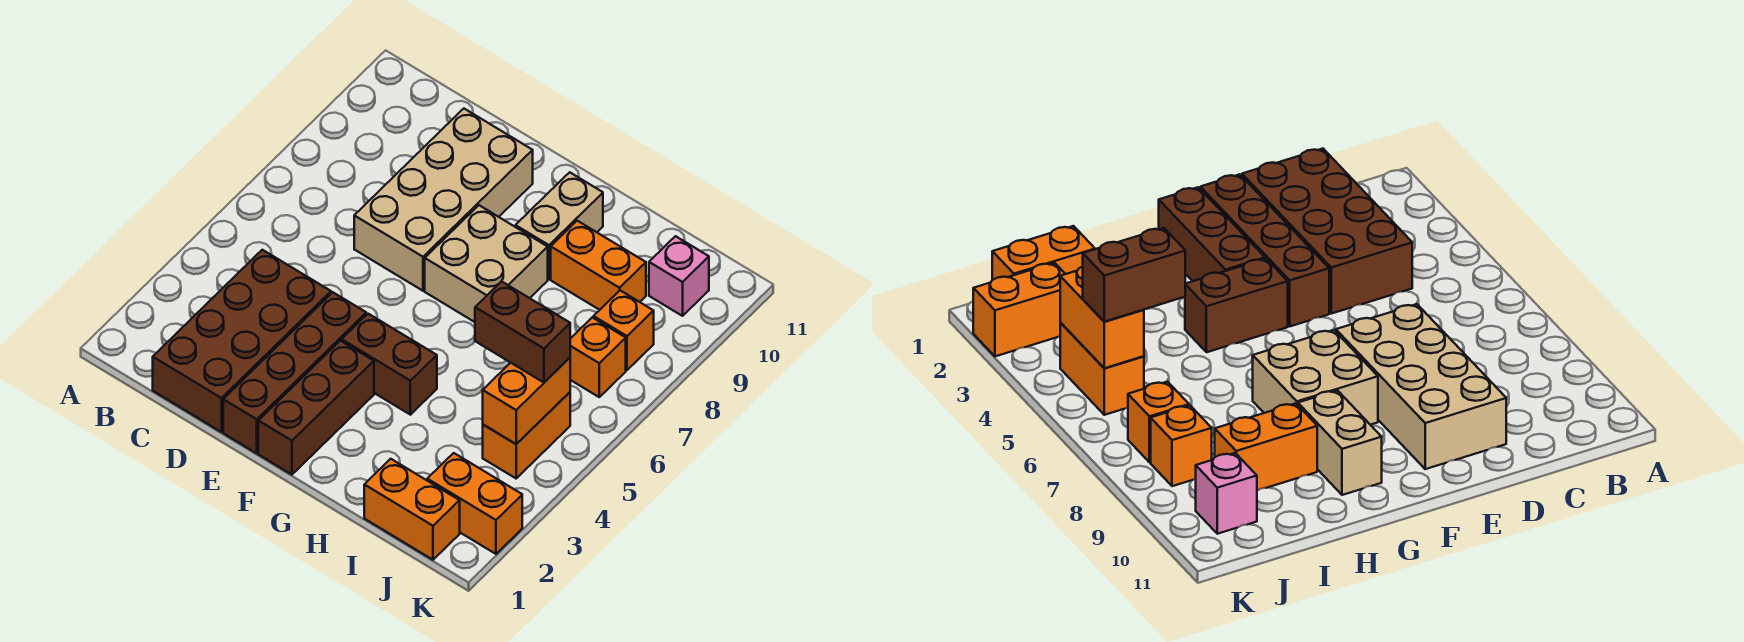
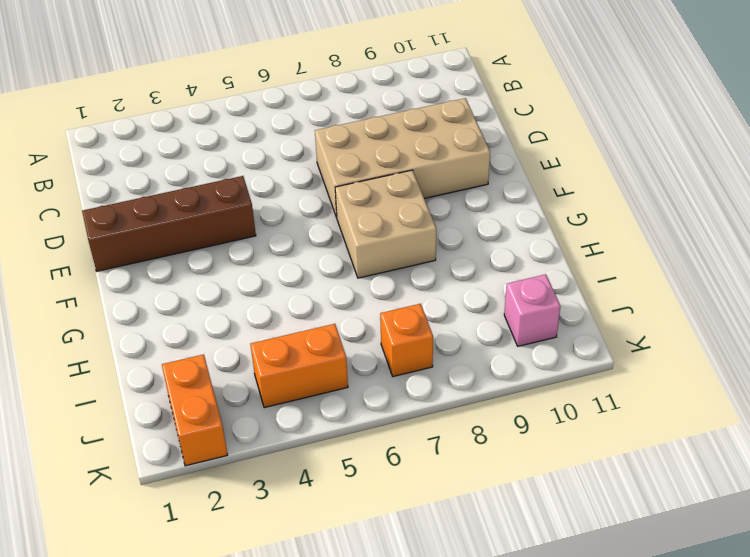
none -> brown brick C1:D4 level 1
none -> brown brick F1:F3 level 1
none -> brown brick F4:G4 level 1

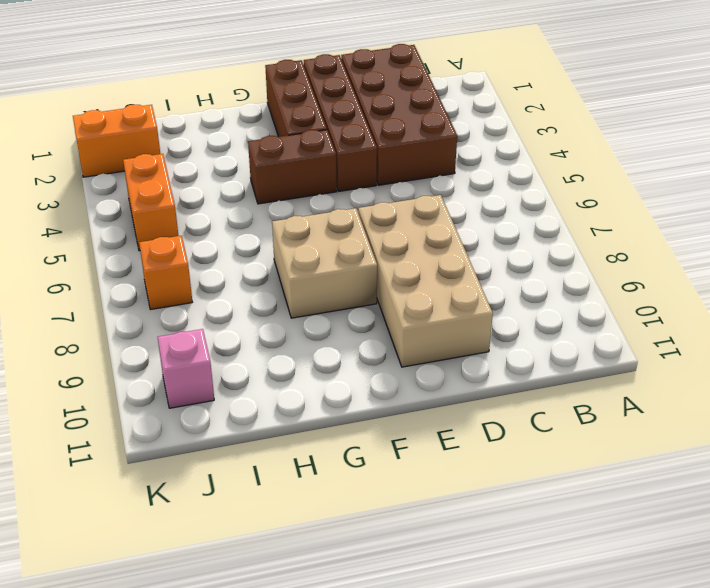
none -> tan brick G9:G10 level 1
none -> orange brick H9:I9 level 1
none -> orange brick I1:J1 level 1

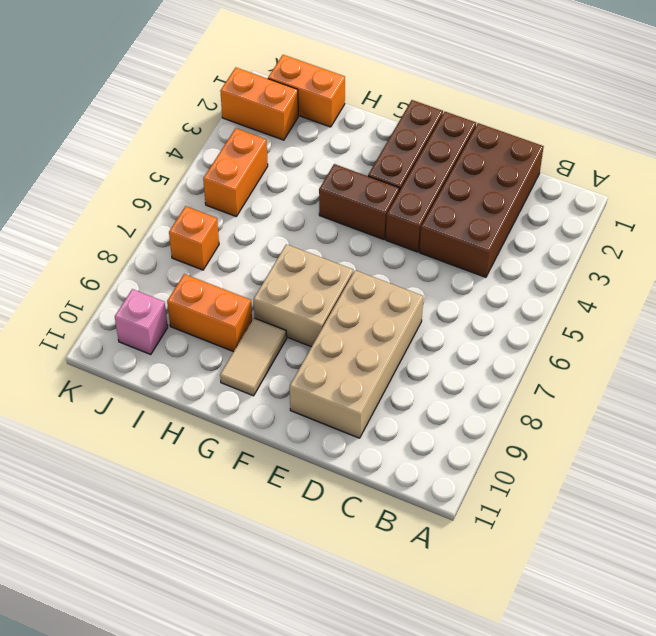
tan tile G9:G10 level 1 -> tan brick G9:G10 level 1
none -> orange brick J8 level 1
none -> orange brick J4:J5 level 2
none -> brown brick I5:J5 level 3

